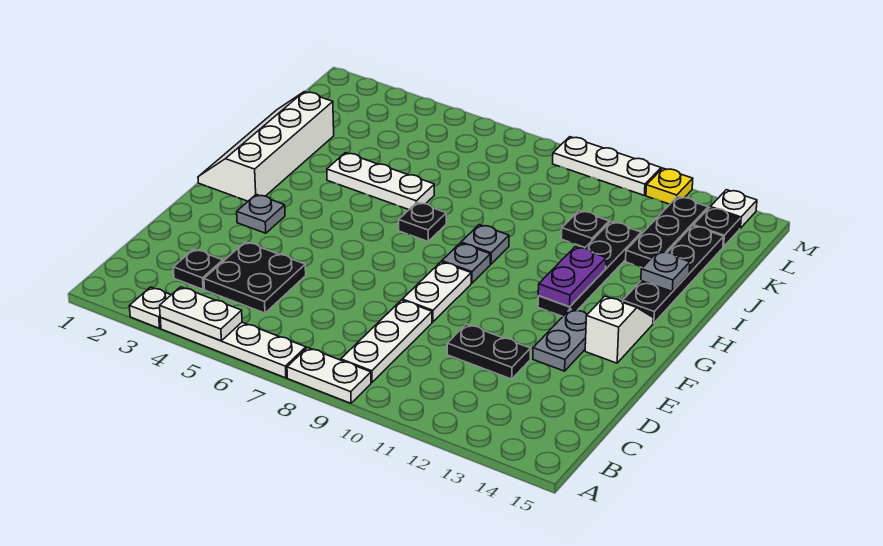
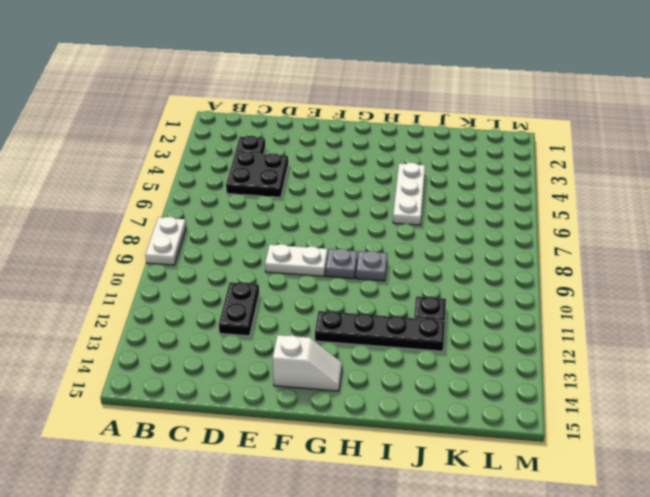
none -> white plate A3 level 1
none -> white plate A4:A7 level 1
none -> white plate B9:D9 level 1

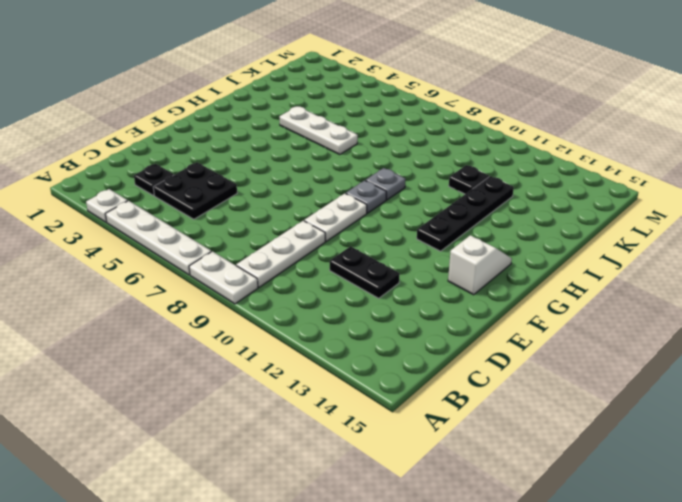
none -> grey plate E13:F13 level 1
none -> grey plate F3 level 1
none -> white slope G1:J2 level 1 top 2

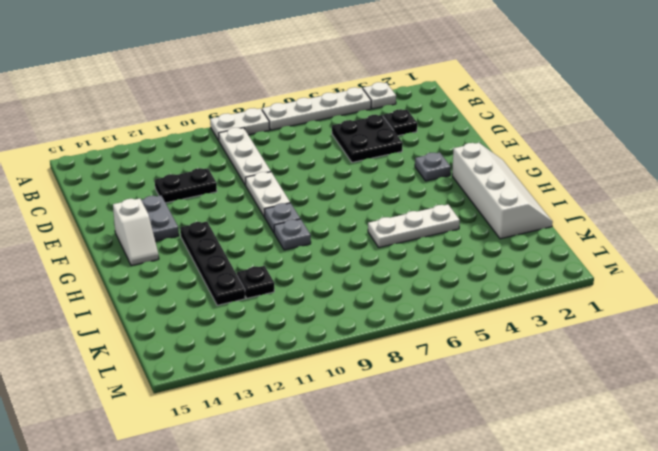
none -> black plate H7 level 1
none -> black plate H14:K14 level 1
none -> black plate J13:L13 level 1

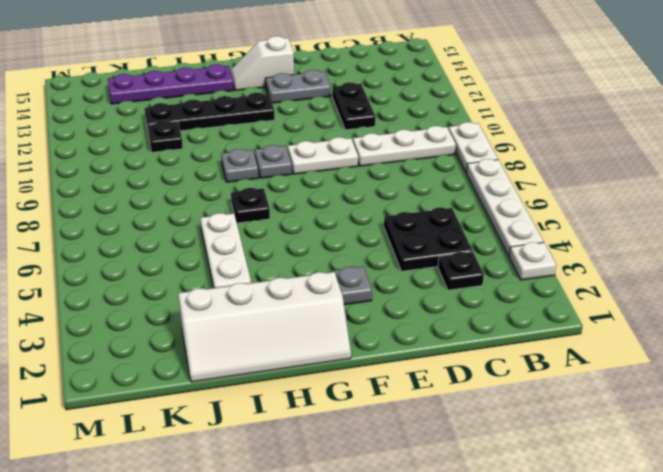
purple plate H14:K14 level 1 -> black plate H14:K14 level 1
none -> black plate J13:L13 level 1
none -> black plate L14 level 1
none -> white plate M9:M11 level 1

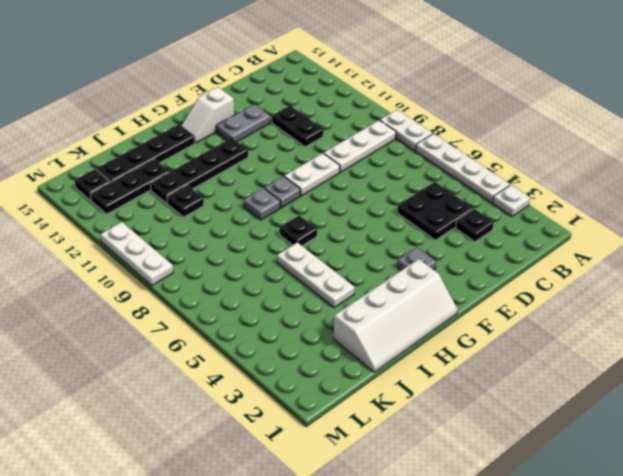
none -> yellow plate M12 level 1
none -> white plate M14 level 1
none -> white plate A4:A5 level 2

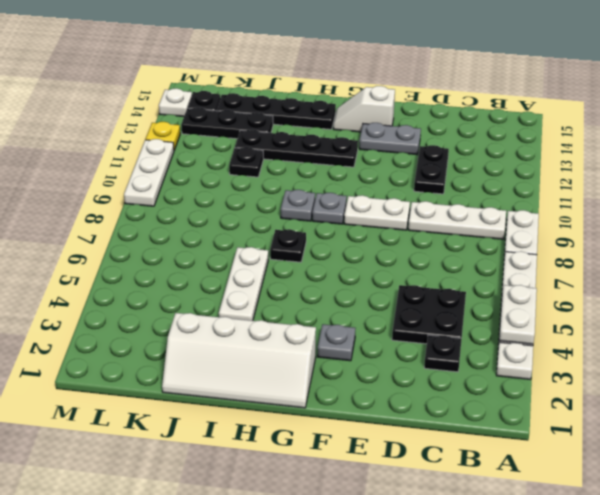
none -> purple plate G12:H12 level 2
none -> grey plate I14 level 2

